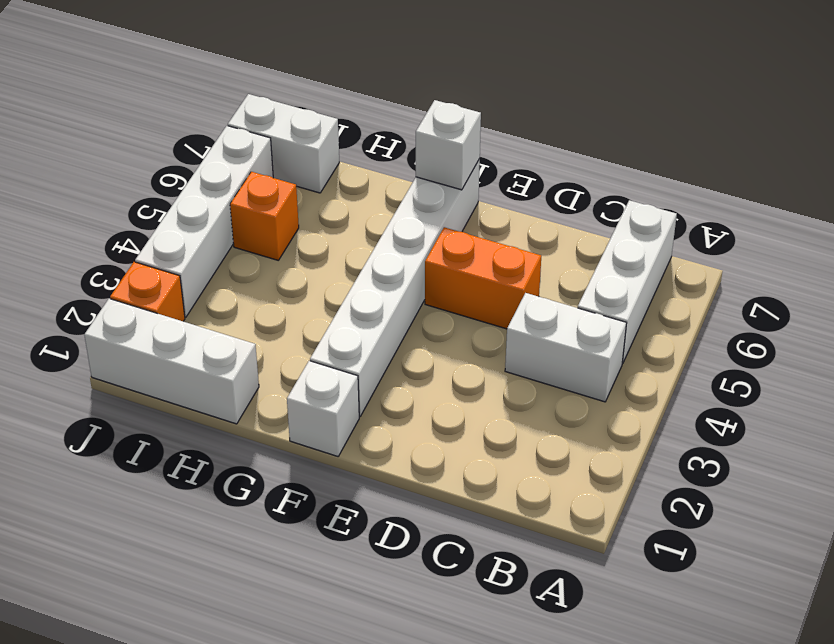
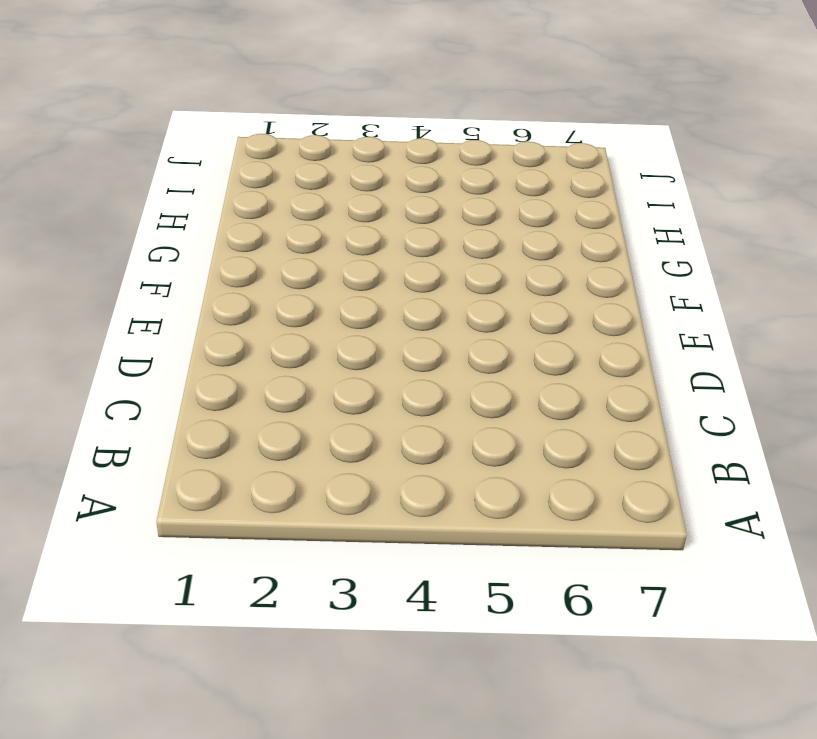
none -> white brick B4:C4 level 1
none -> white brick B5:B7 level 1

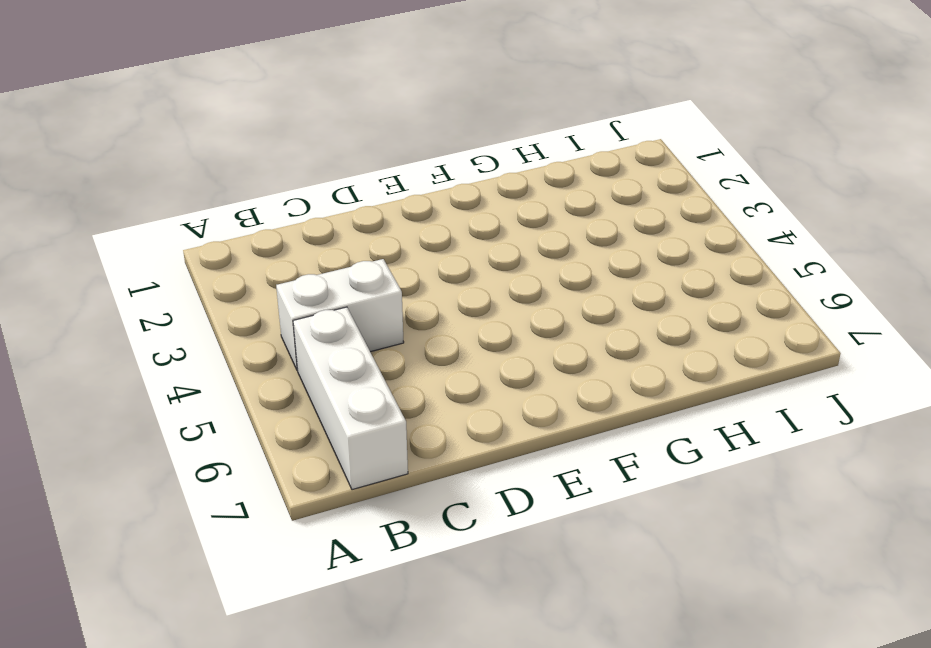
none -> orange brick D5:E5 level 1
none -> white brick F1 level 1

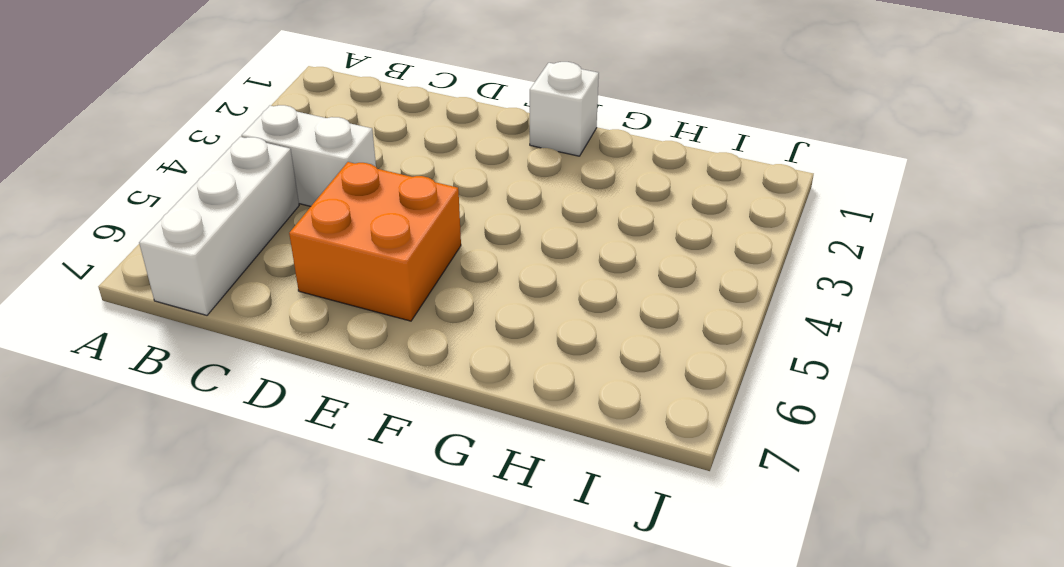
orange brick D5:E6 level 1 -> orange brick D5:E5 level 1
none -> white brick F2:F7 level 1
none -> white brick H1:J1 level 1

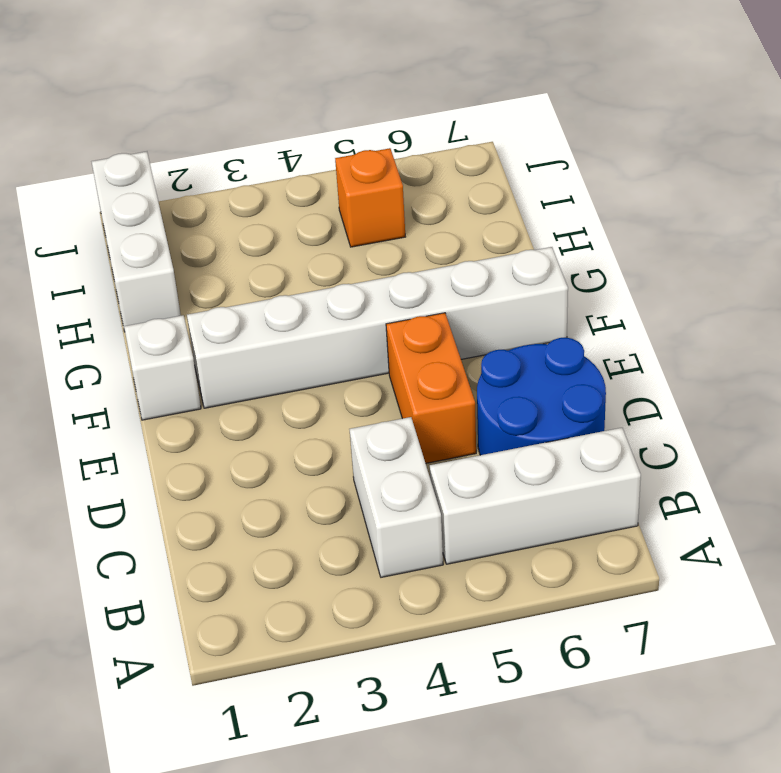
blue round brick C6:D7 level 1 -> none
none -> white brick I7:J7 level 1
none -> orange brick J2 level 1

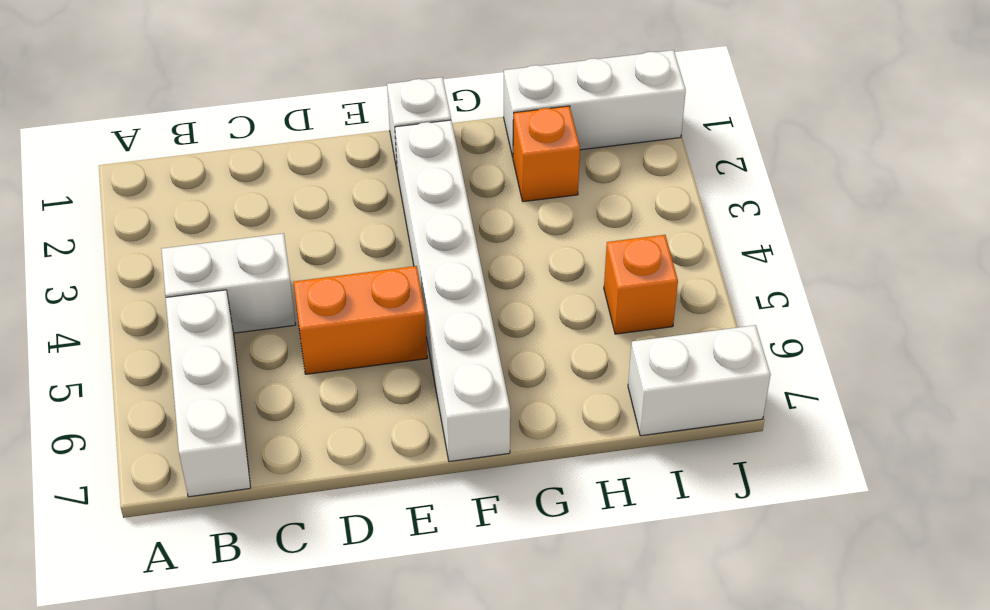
orange brick H2 level 1 -> orange brick J2 level 1
none -> white brick J3:J6 level 1
none -> white brick F7 level 2

